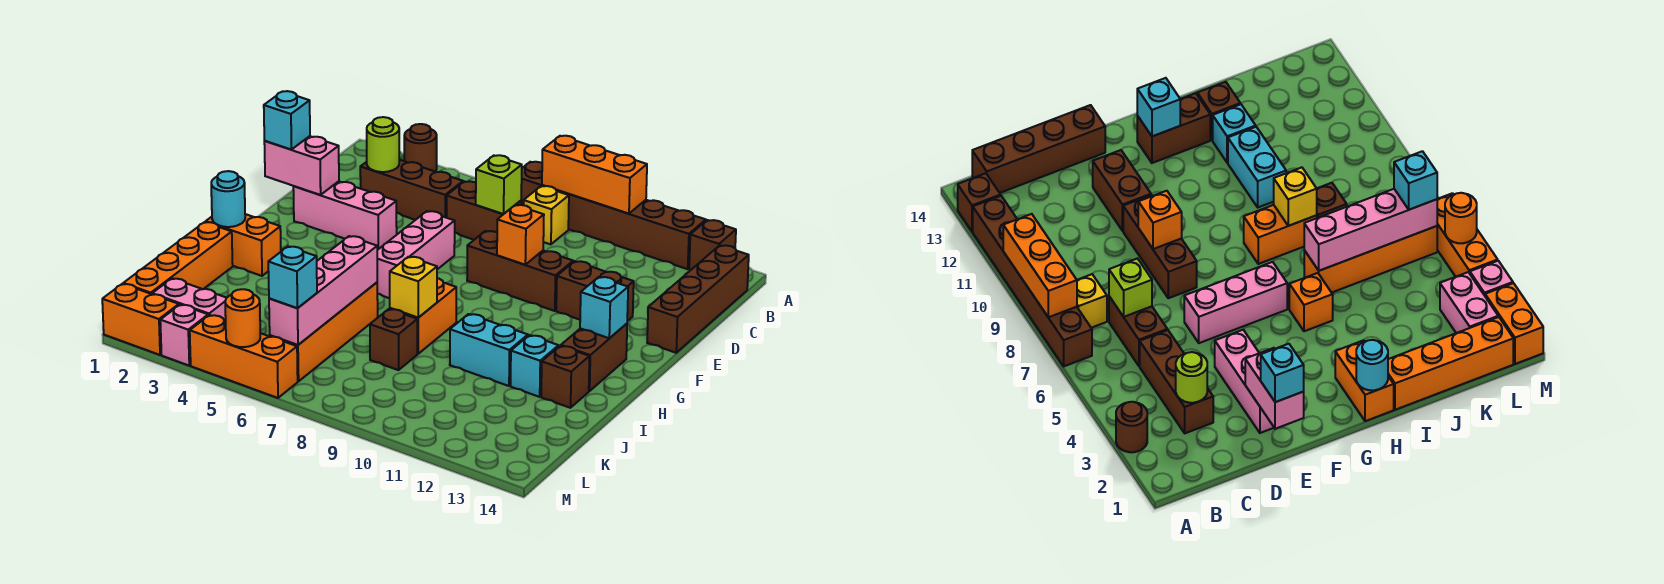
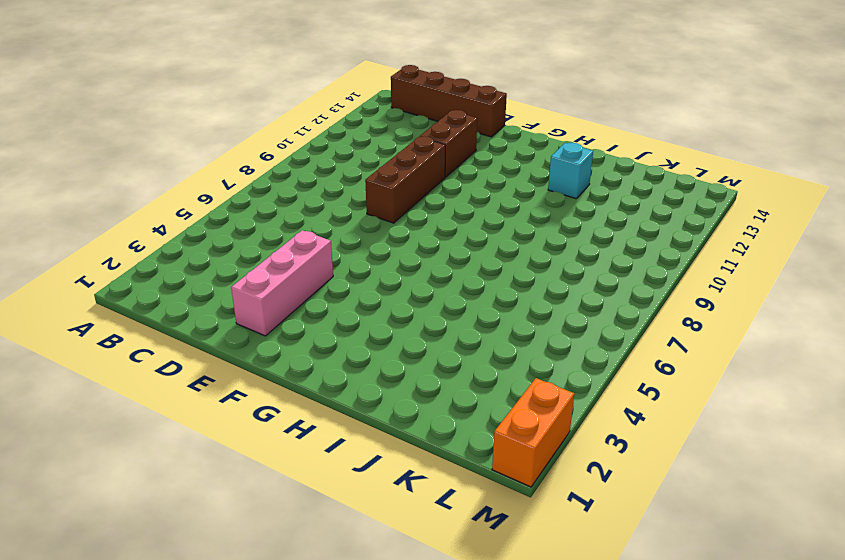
none -> brown round brick A3 level 1
none -> brown brick A7:A12 level 1
none -> brown brick A13 level 1
none -> yellow brick B8 level 1

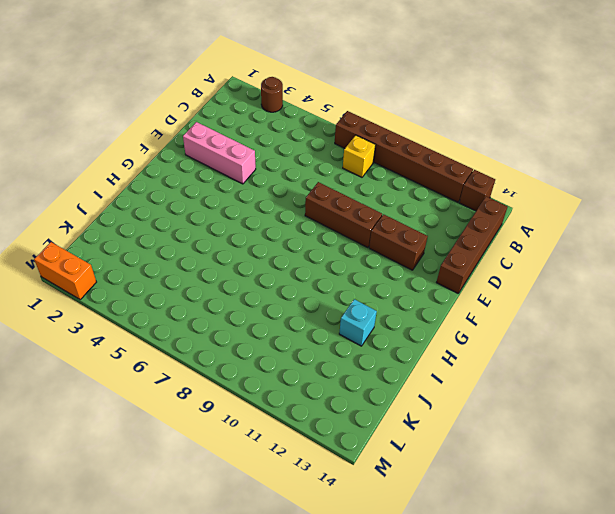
none -> brown brick C3:C5 level 1
none -> brown brick C6:C7 level 1
none -> pink brick E6:G6 level 1
none -> brown brick G13:H13 level 1

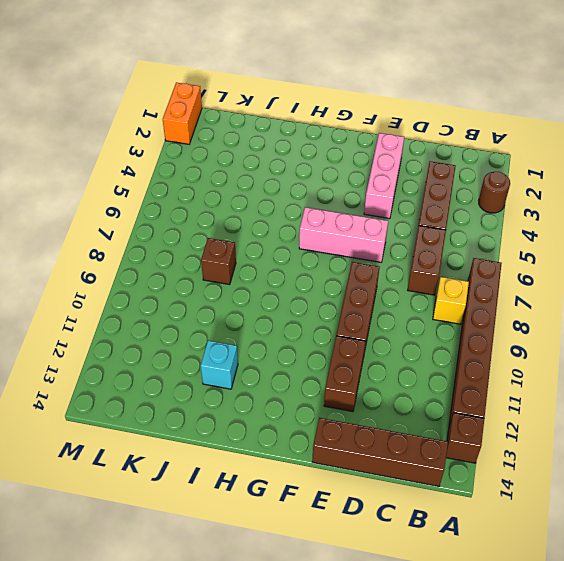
none -> brown brick G13:H13 level 1
none -> orange brick H1:H2 level 1
none -> orange brick H5 level 1
none -> orange brick H8:I8 level 1

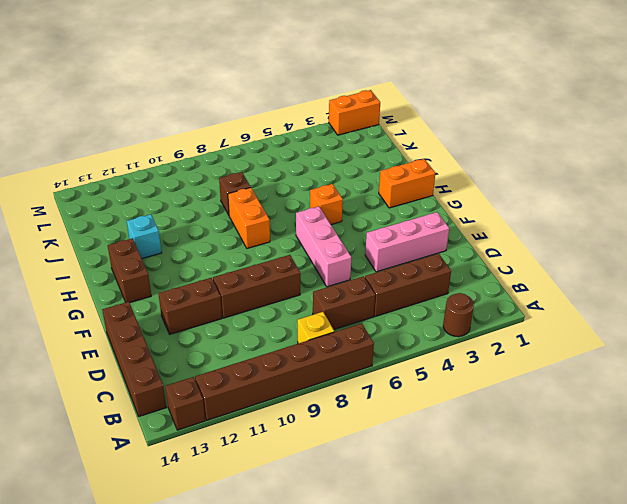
none -> orange brick I1:L1 level 1
none -> orange brick I6:L6 level 1
none -> cyan brick I10:I11 level 1
none -> brown brick I13 level 1

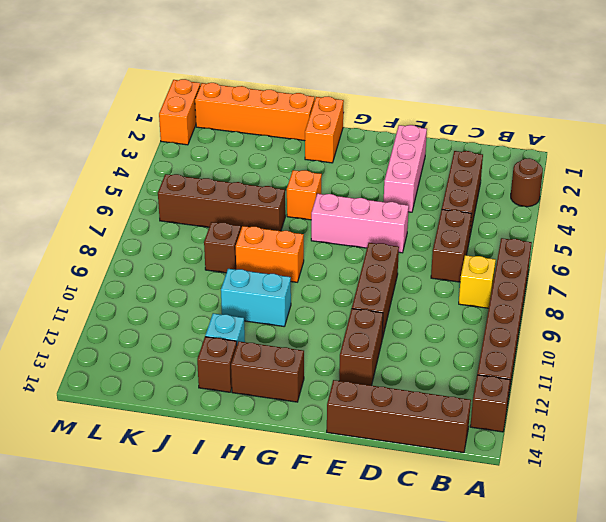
cyan brick H10:I10 level 1 -> cyan brick I10:I11 level 1
brown brick I6:L6 level 1 -> orange brick I6:L6 level 1
none -> pink brick L2:L3 level 1
none -> pink brick M3 level 1
none -> orange brick M4:M6 level 1
none -> orange brick A8:A10 level 2

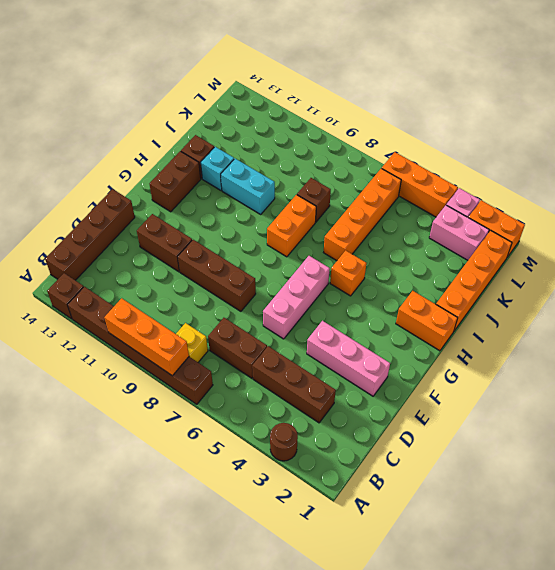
none -> lime round brick C3 level 2
none -> lime brick C7 level 2
none -> pink brick E1:E2 level 2
none -> orange brick E9 level 2

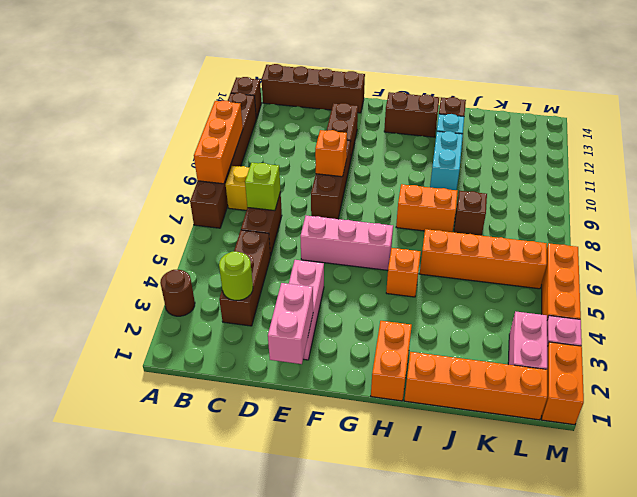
none -> cyan brick G13 level 2
none -> cyan round brick H1 level 2
none -> pink brick I6:L6 level 2
none -> yellow brick I8 level 2

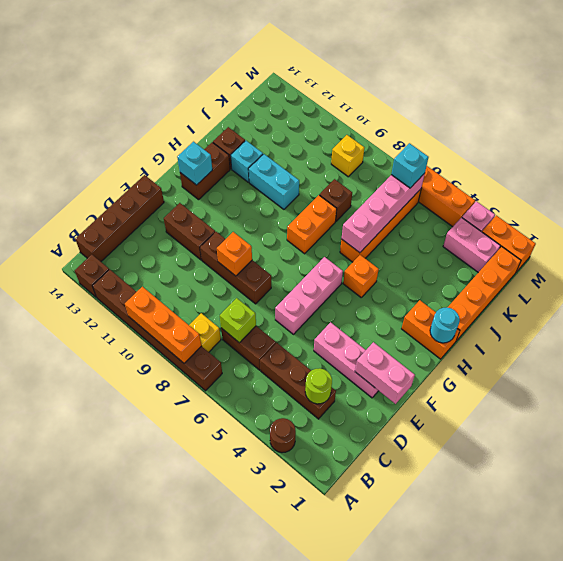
yellow brick L9 level 1 -> yellow brick I8 level 2
none -> orange round brick M5 level 2
none -> cyan brick E1 level 3

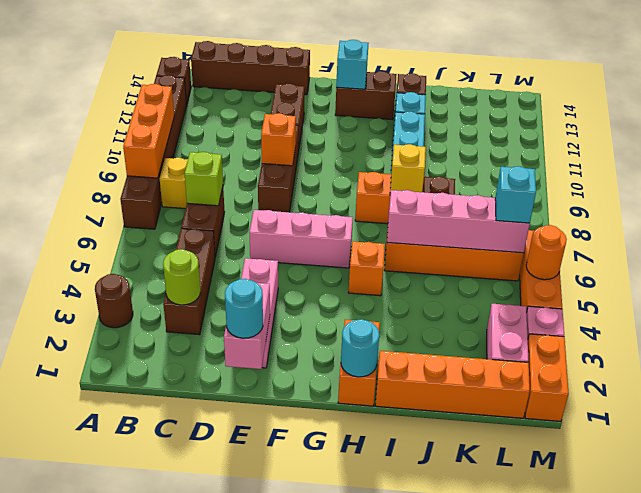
cyan round brick E1 level 3 -> cyan brick E1 level 3

